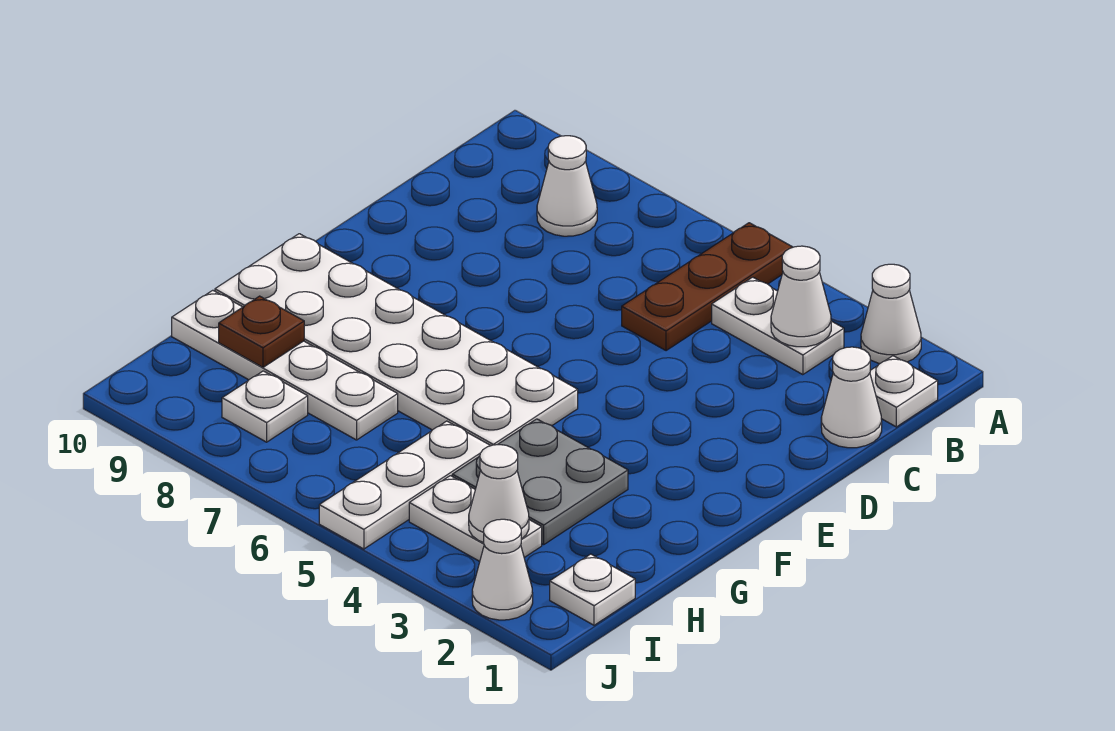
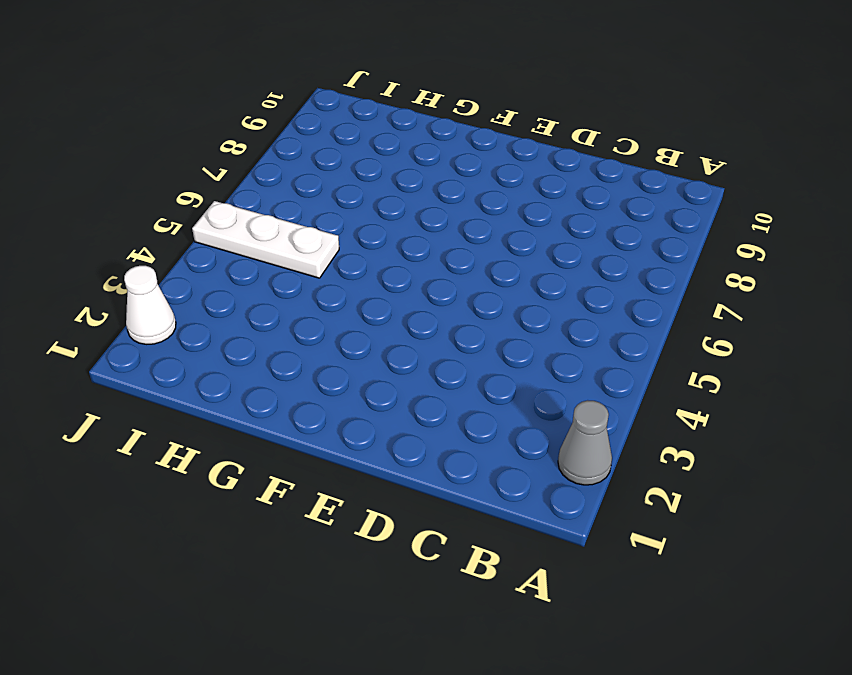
grey cone A2 level 1 -> white cone A2 level 1
none -> brown plate A5:C5 level 1
none -> white plate B1 level 1
none -> white plate B3:B4 level 1

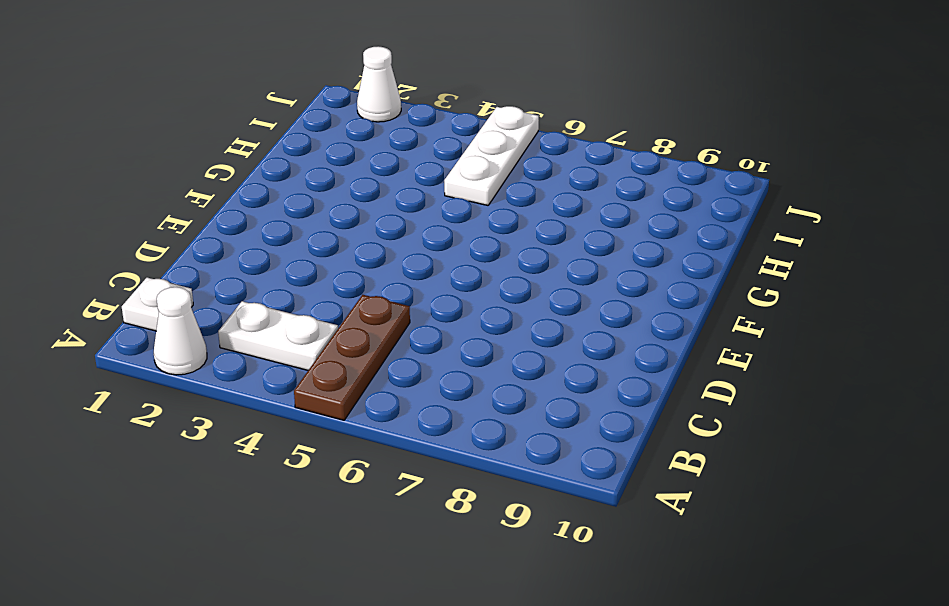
none -> white cone B8 level 1
none -> white cone C1 level 1
none -> white plate F5:G10 level 1

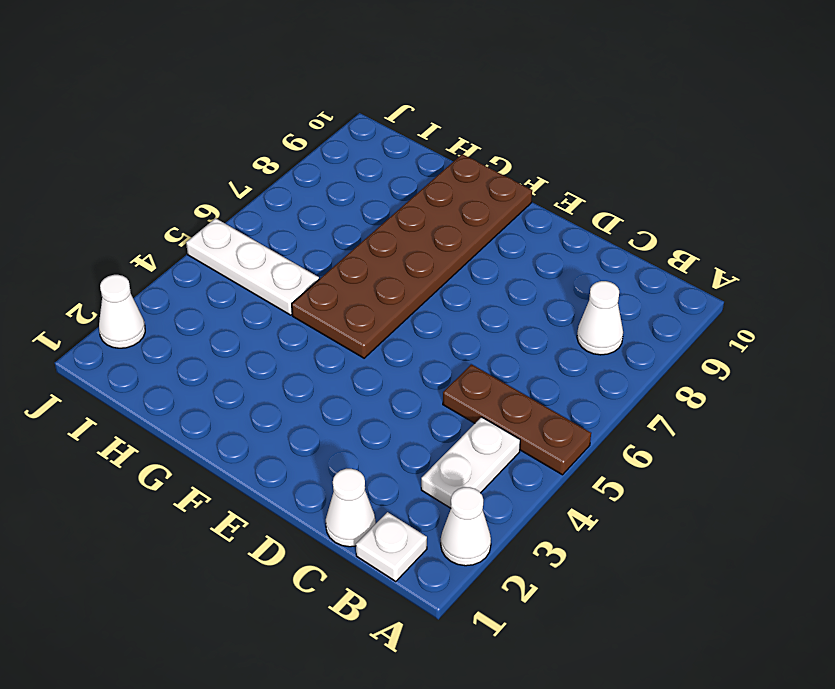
brown plate F5:G10 level 1 -> white plate F5:G10 level 1
none -> grey plate G3:H4 level 1
none -> white plate H7:H10 level 1
none -> white plate I1 level 1

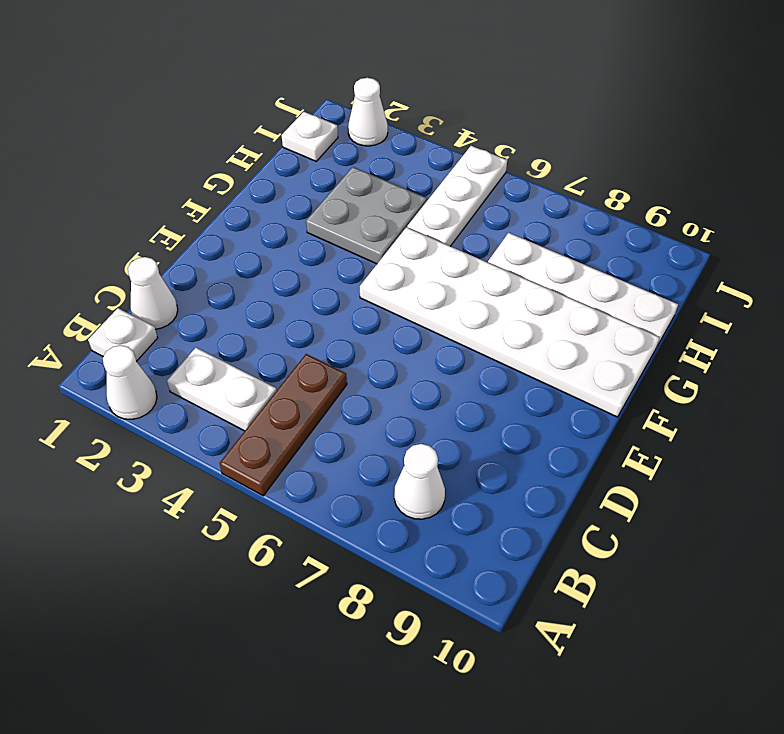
none -> white plate I3:I4 level 1
none -> white plate I8 level 1
none -> white cone B3 level 2

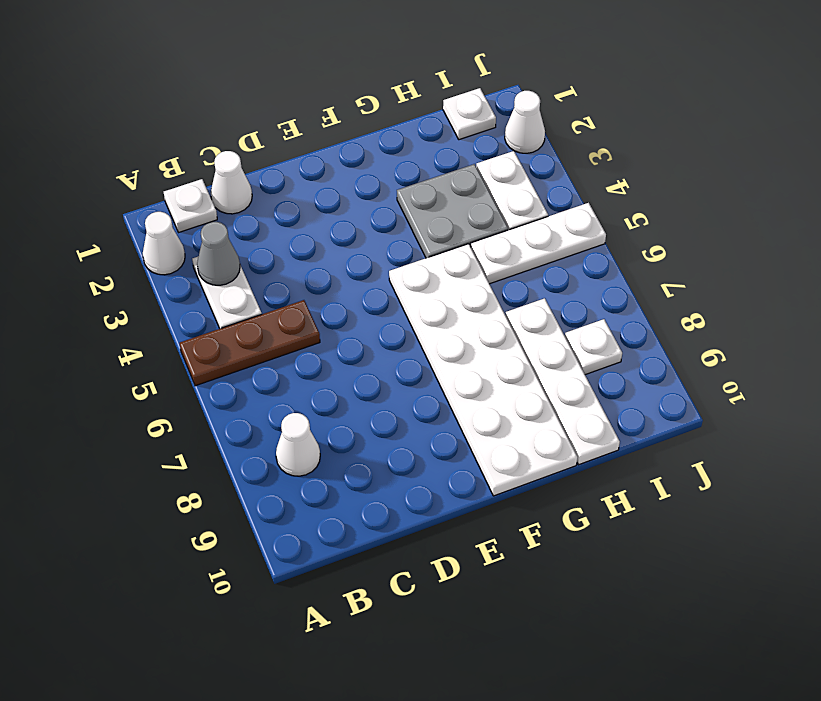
grey cone B3 level 2 -> white cone B3 level 2
none -> brown plate H9 level 2
none -> white cone I3 level 2

